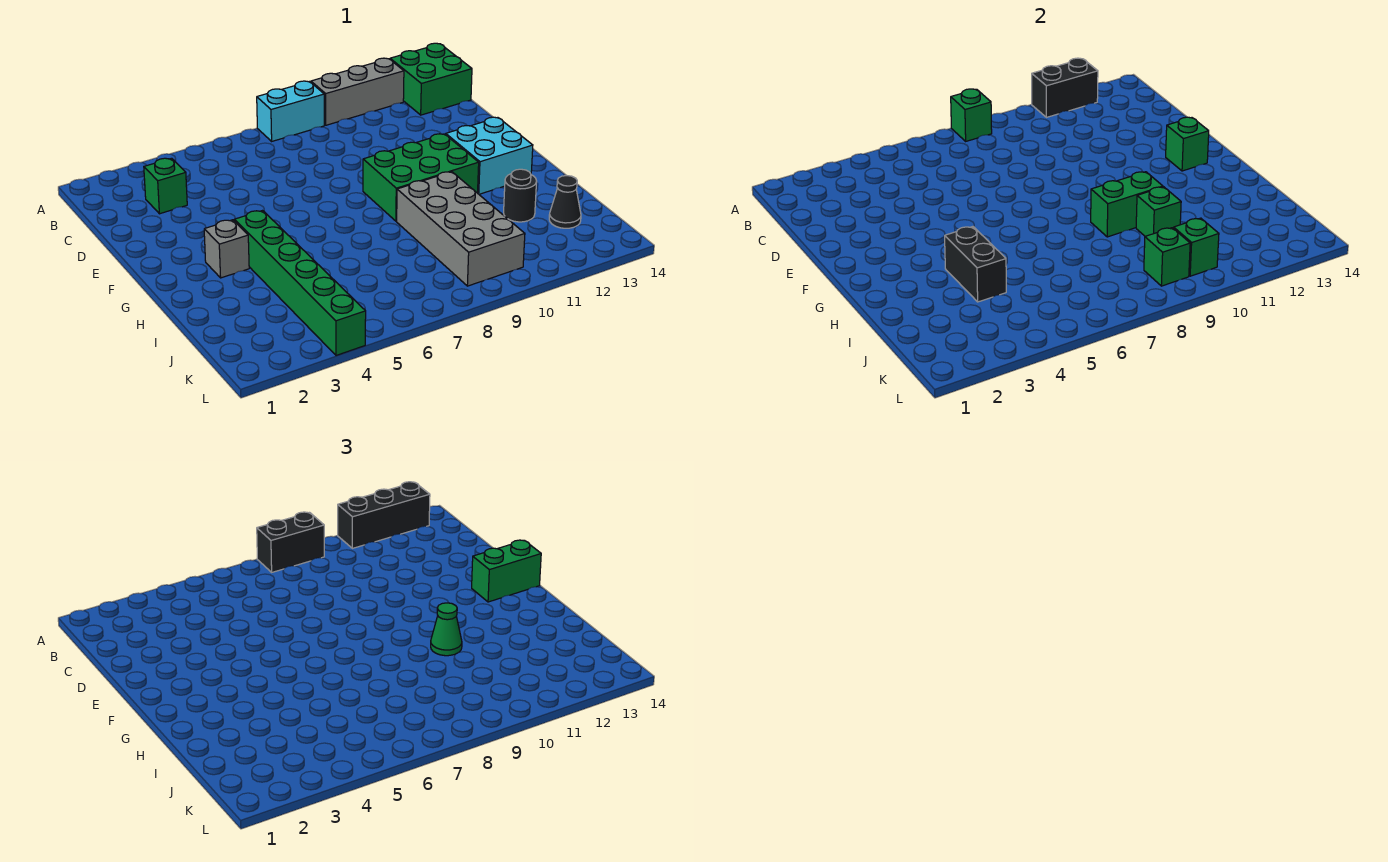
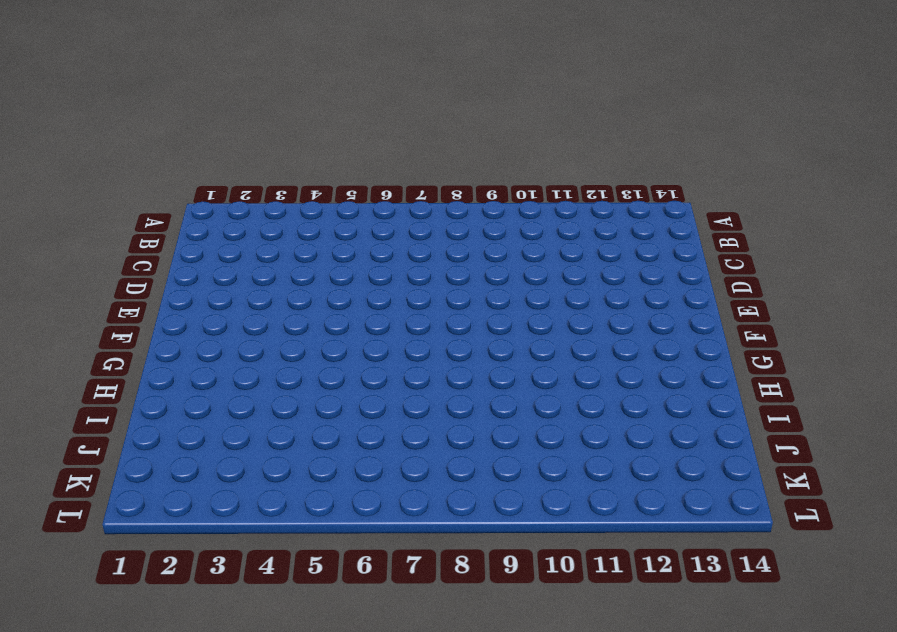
none -> cyan brick A8:A9 level 1
none -> grey brick A10:A12 level 1
none -> green brick A13:B14 level 1

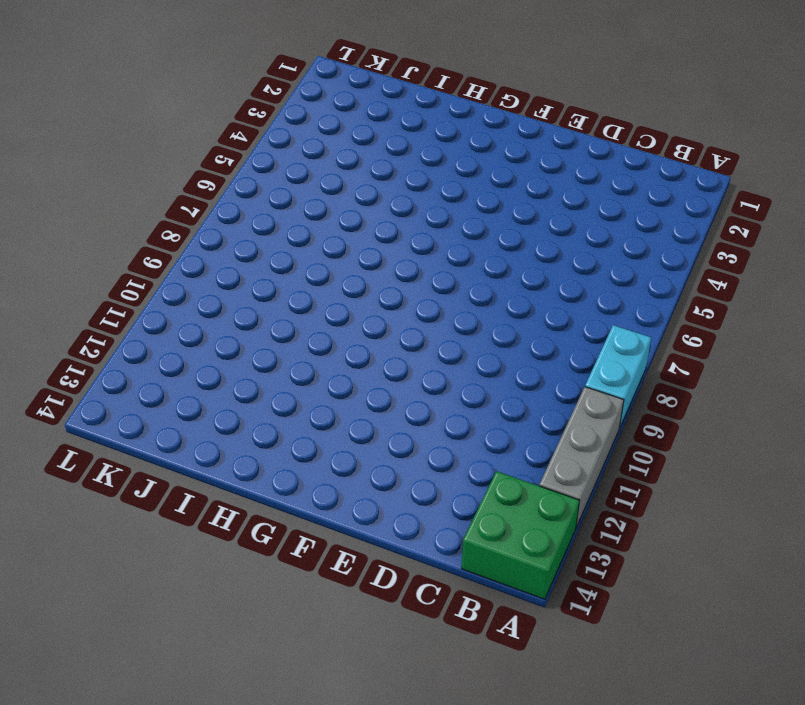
none -> green brick C3 level 1
none -> green brick F9:G11 level 1
none -> cyan brick F12:G13 level 1

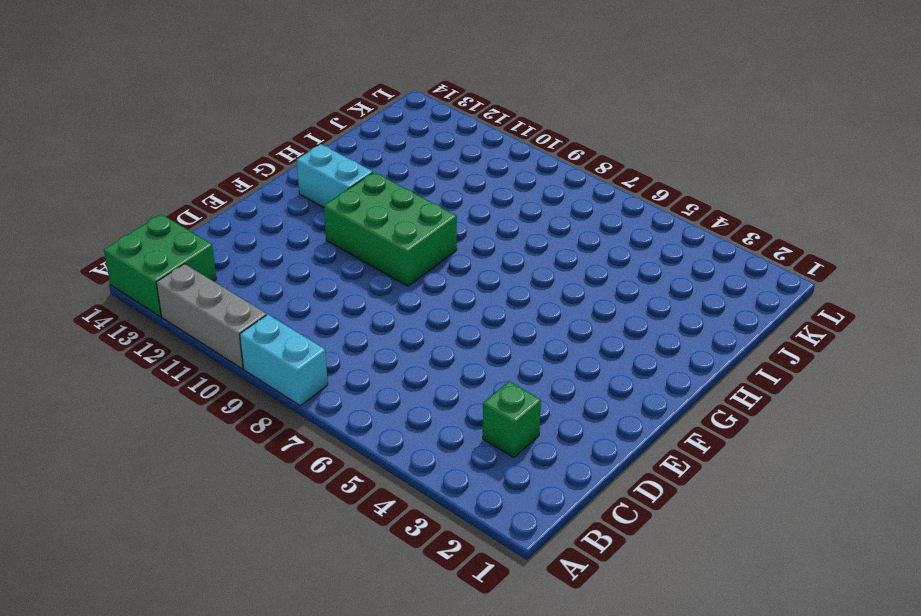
cyan brick G12:G13 level 1 -> cyan brick F12:G13 level 1
none -> grey brick G3 level 1
none -> green brick G4:L4 level 1
none -> grey brick H9:K10 level 1

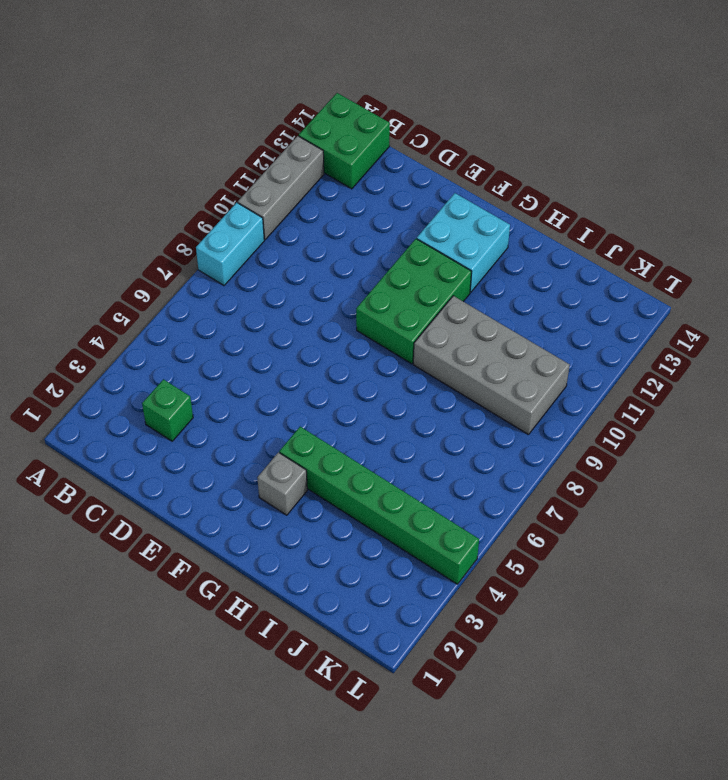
none -> black round brick I12 level 1
none -> black cone J13 level 1
none -> green brick A8 level 2

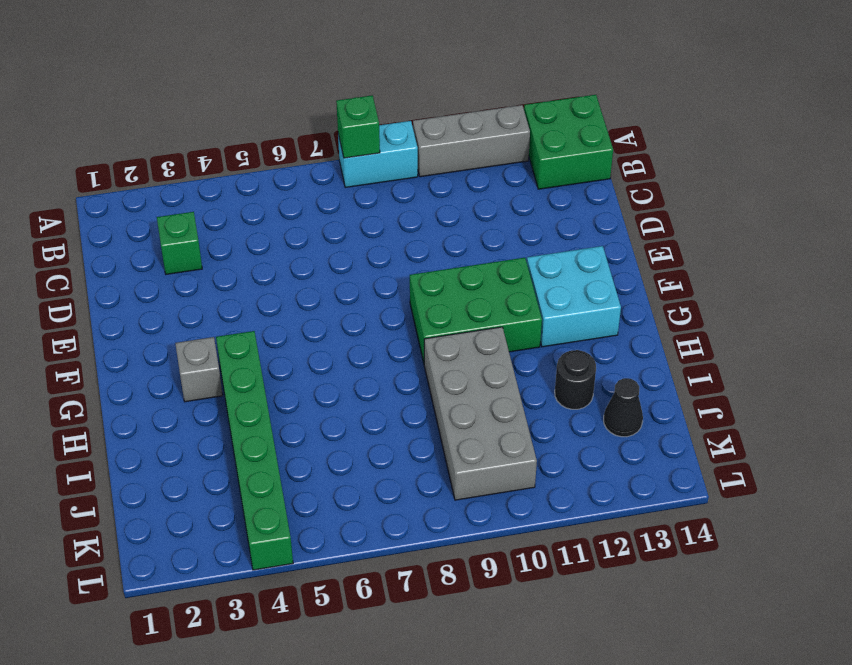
none -> black brick A11:A12 level 2
none -> green brick F13 level 2
none -> black brick H4:I4 level 2

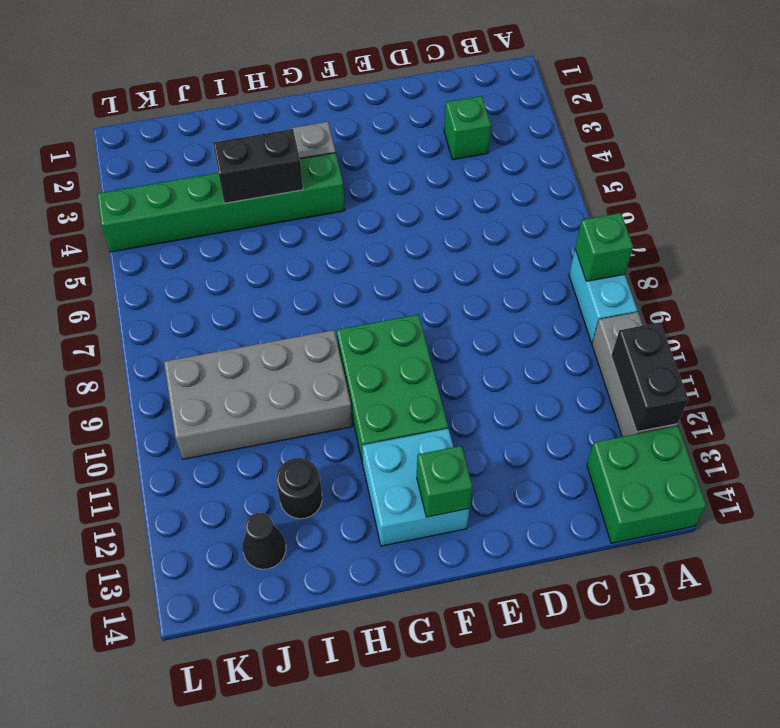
none -> green brick H9:H10 level 2
none -> green brick I10 level 2
none -> green brick K9 level 2

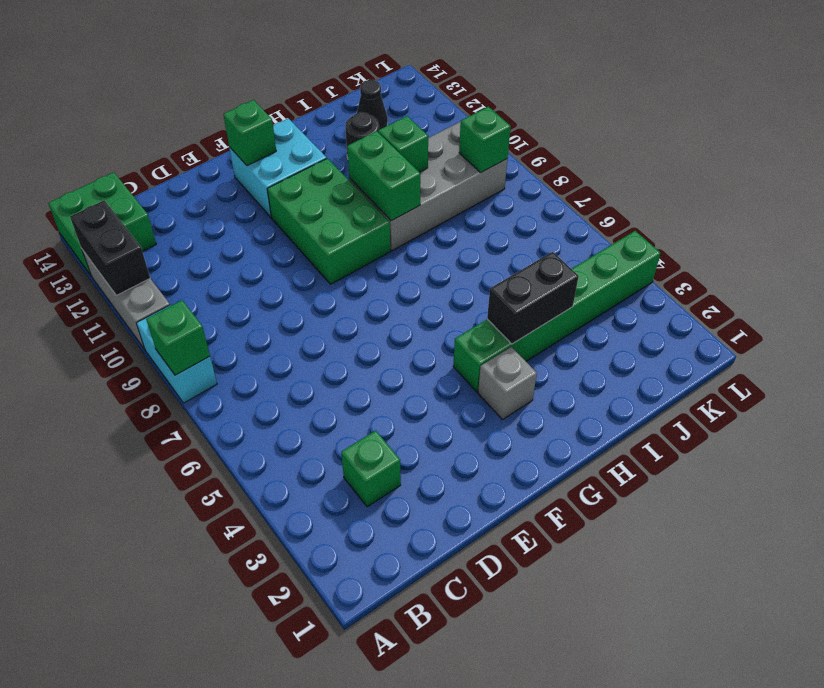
none -> green brick K10 level 2
none -> black brick A8:A9 level 3
none -> black brick A11:A13 level 3

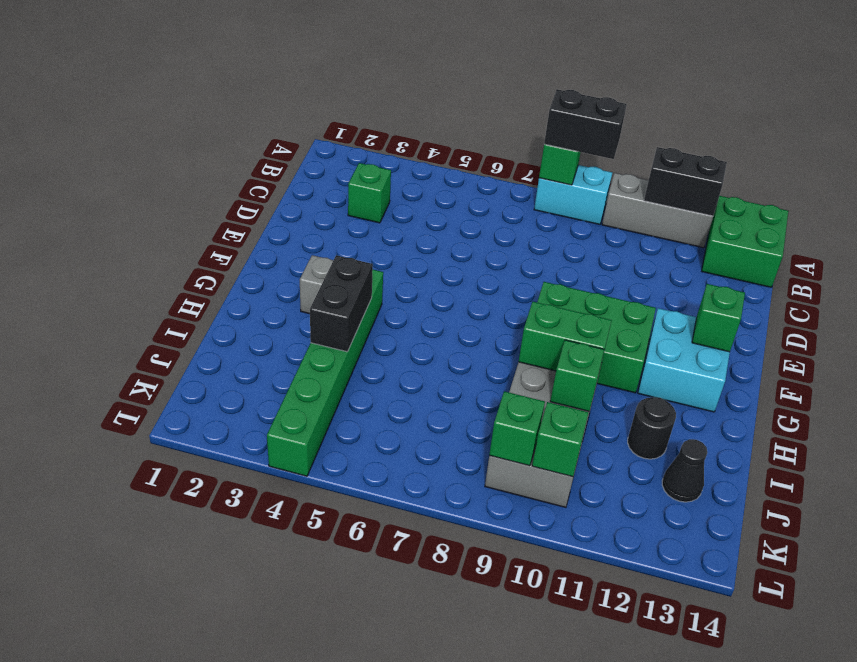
none -> black brick A11:A13 level 3
none -> green brick F13:F14 level 3
none -> green cone H10 level 3

